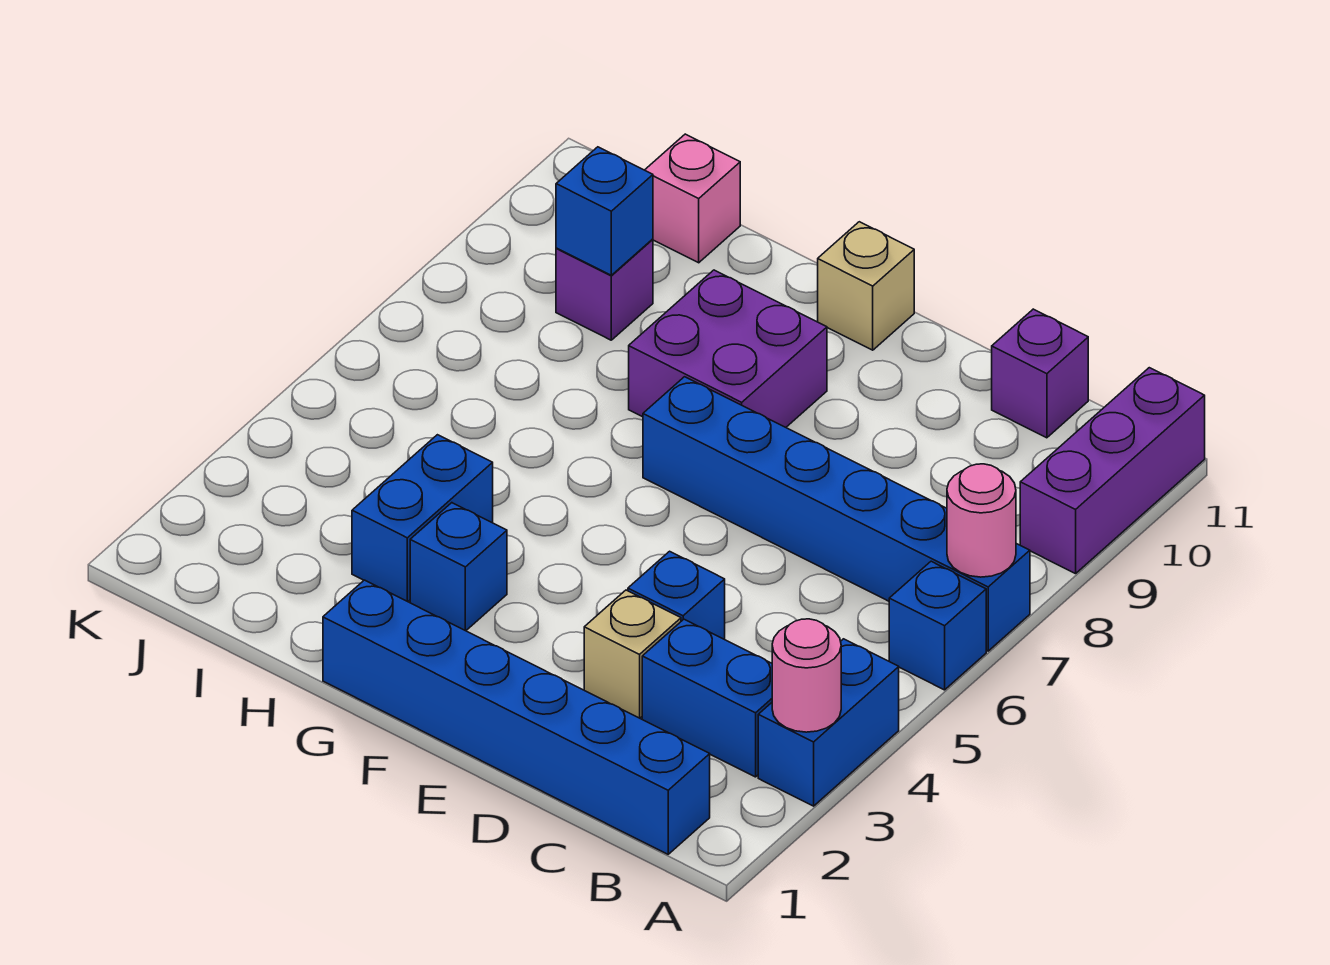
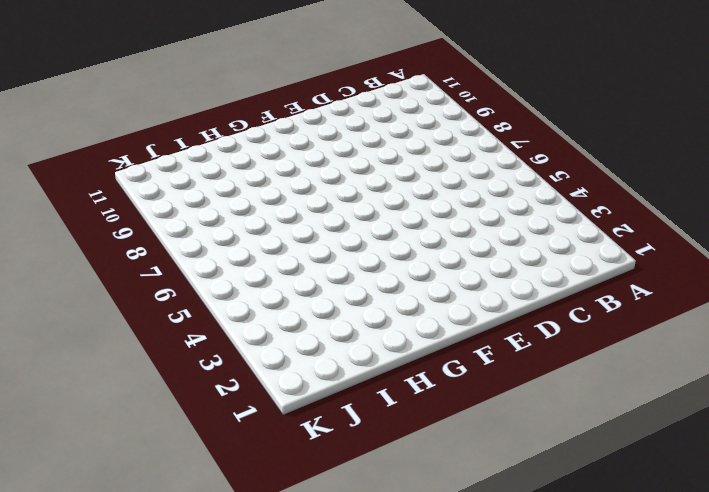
none -> blue brick A3:A4 level 1
none -> blue brick A6 level 1
none -> blue brick A7:F7 level 1

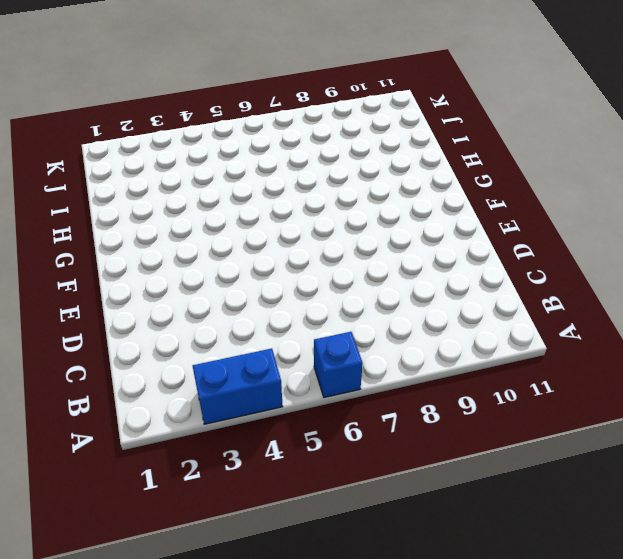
none -> blue brick A7:F7 level 1
none -> purple brick A9:A11 level 1
none -> blue brick B1:G1 level 1

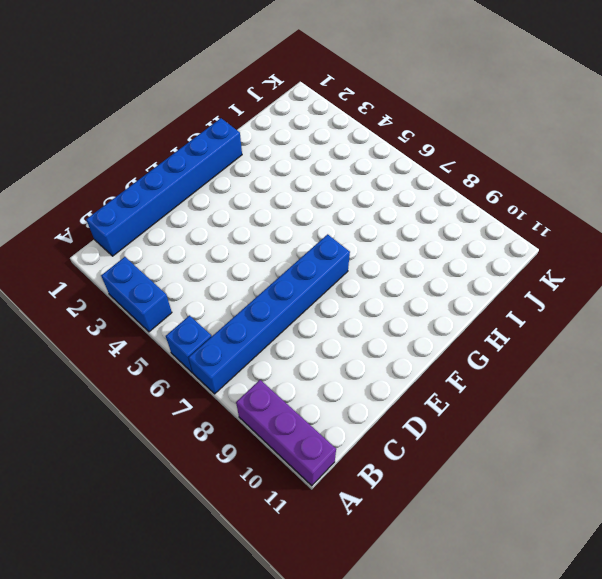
none -> blue brick B3:C3 level 1
none -> purple brick C11 level 1
none -> tan brick D3 level 1

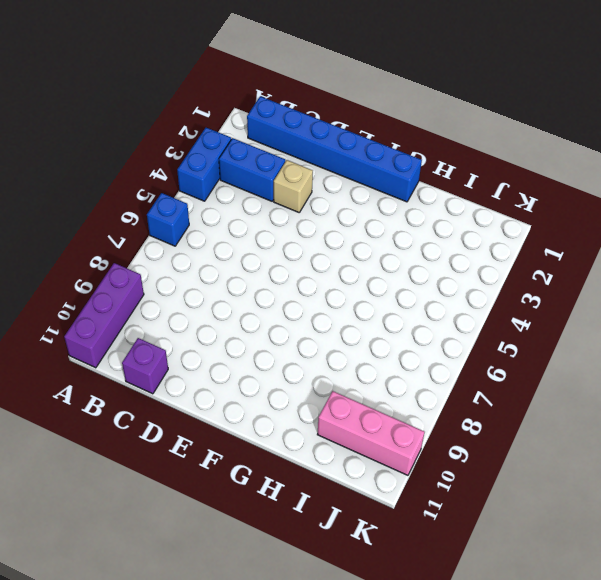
pink brick I10:K10 level 1 -> none
none -> blue brick A7:F7 level 1
none -> blue brick D4 level 1
none -> purple brick F8:G9 level 1

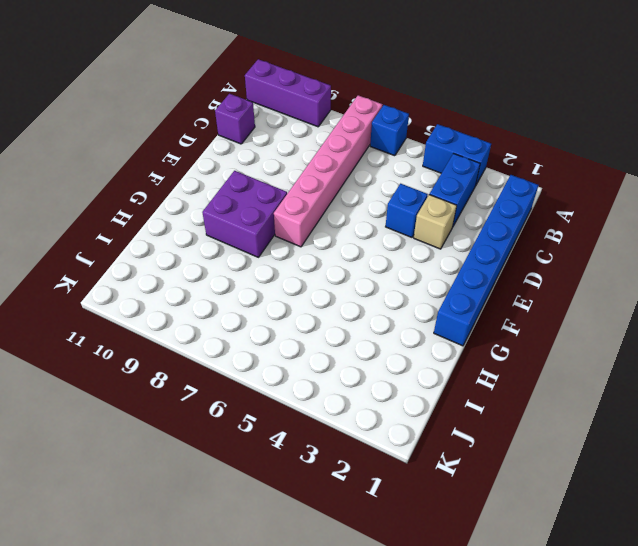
pink brick A7:F7 level 1 -> blue brick A7:F7 level 1
none -> tan brick F11 level 1
none -> blue brick G3 level 1
none -> blue brick H3:H4 level 1

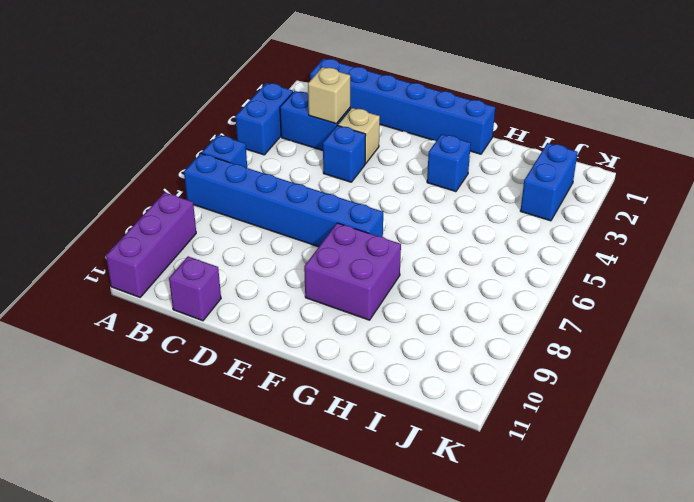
tan brick C3 level 2 -> tan brick F11 level 1
blue brick J2:J3 level 1 -> blue brick H3:H4 level 1
none -> purple brick I9 level 1
none -> pink brick I11 level 1
none -> pink round brick A3 level 2

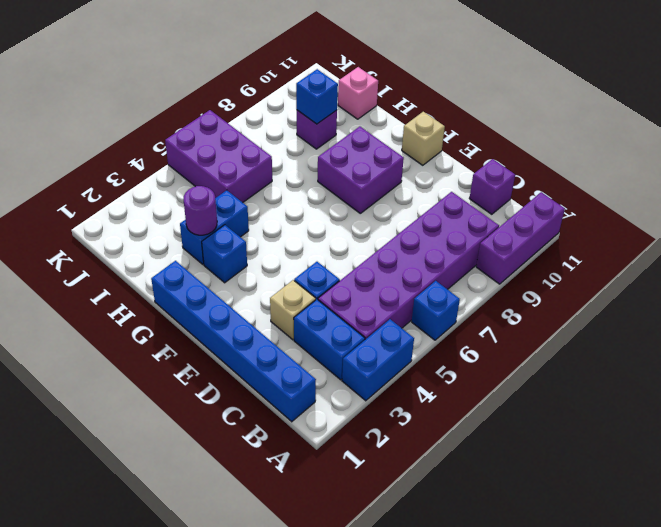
purple brick B4:C9 level 1 -> blue brick A7:F7 level 1
purple round brick H3 level 2 -> none
purple brick I5:K6 level 1 -> none
none -> pink round brick A3 level 2
none -> pink round brick A7 level 2

